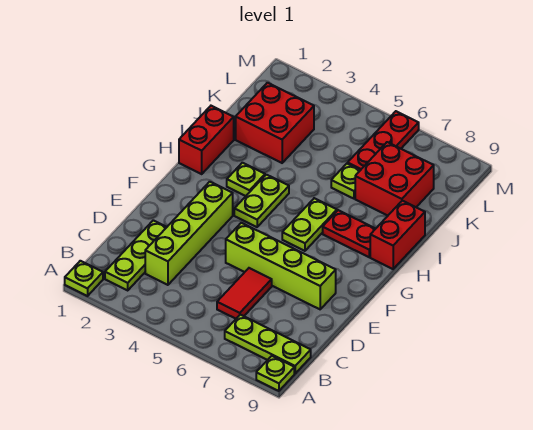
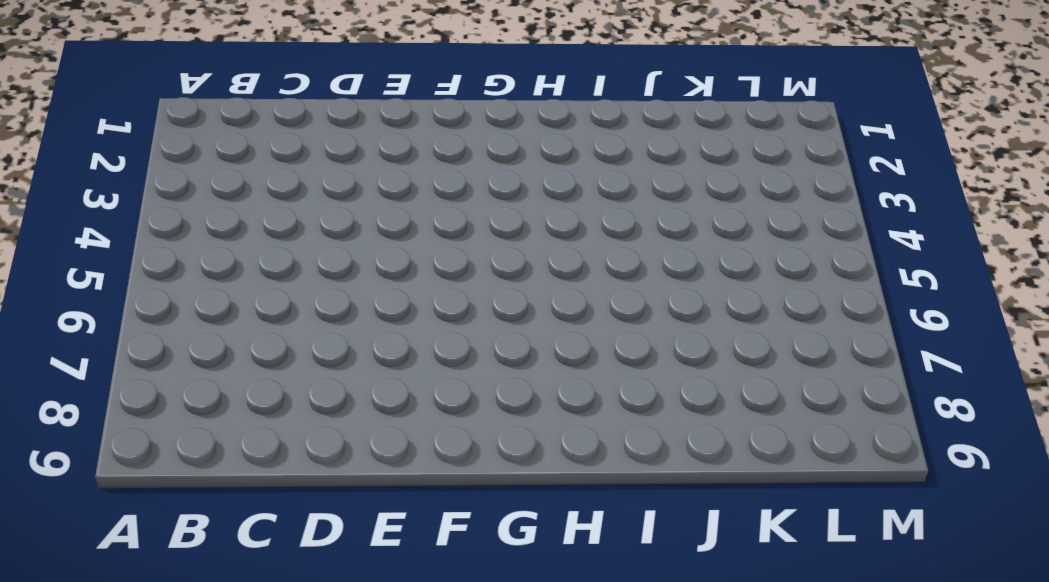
none -> lime plate A1 level 1
none -> lime plate A9 level 1
none -> lime plate B2:D2 level 1

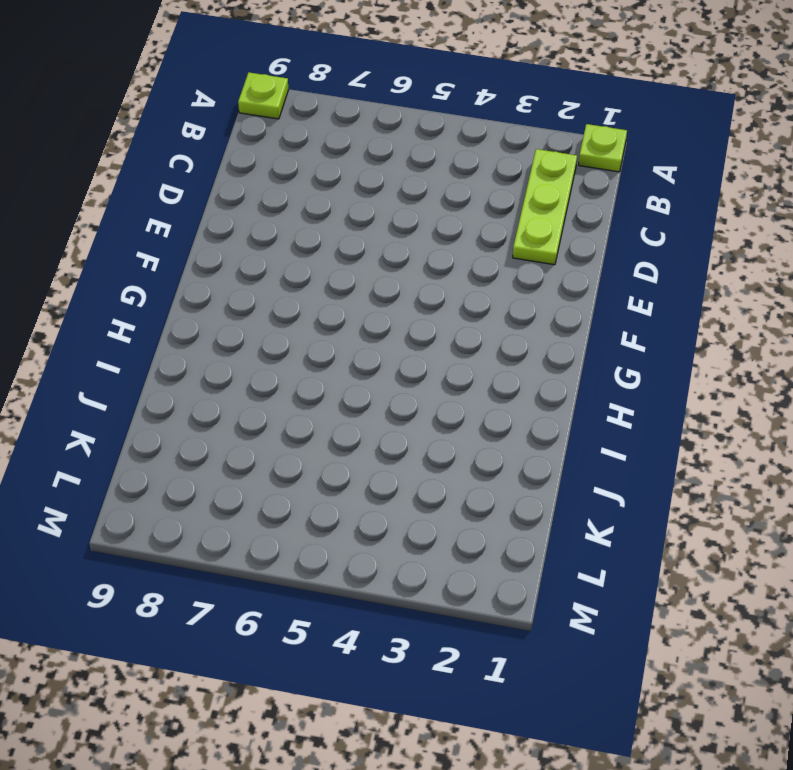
none -> lime plate B7:B9 level 1
none -> lime brick C3:F3 level 1
none -> red tile C6:D6 level 1

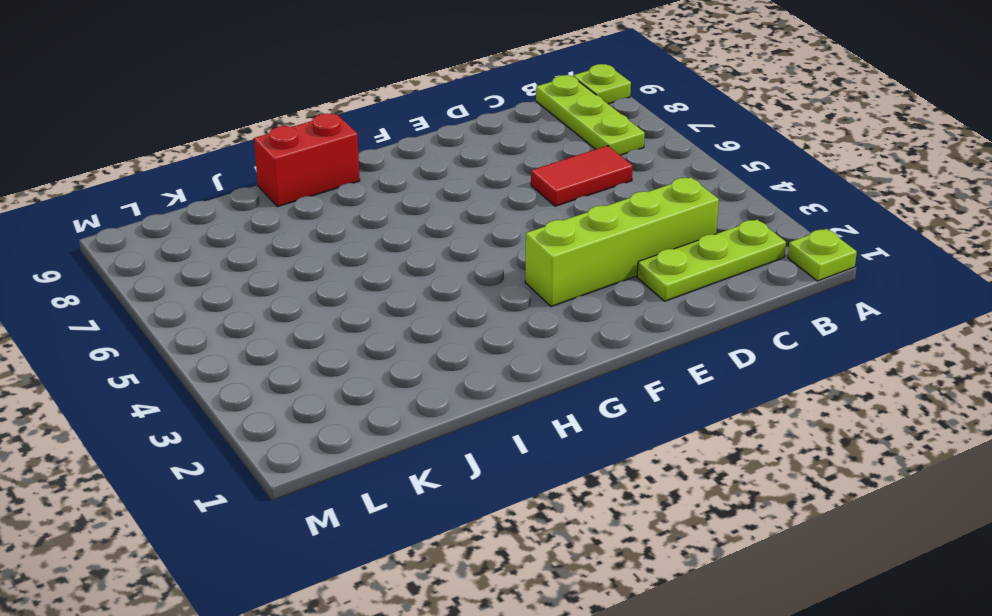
none -> lime brick E5:E8 level 1
none -> lime plate G4:H4 level 1
none -> lime plate G6:H6 level 1

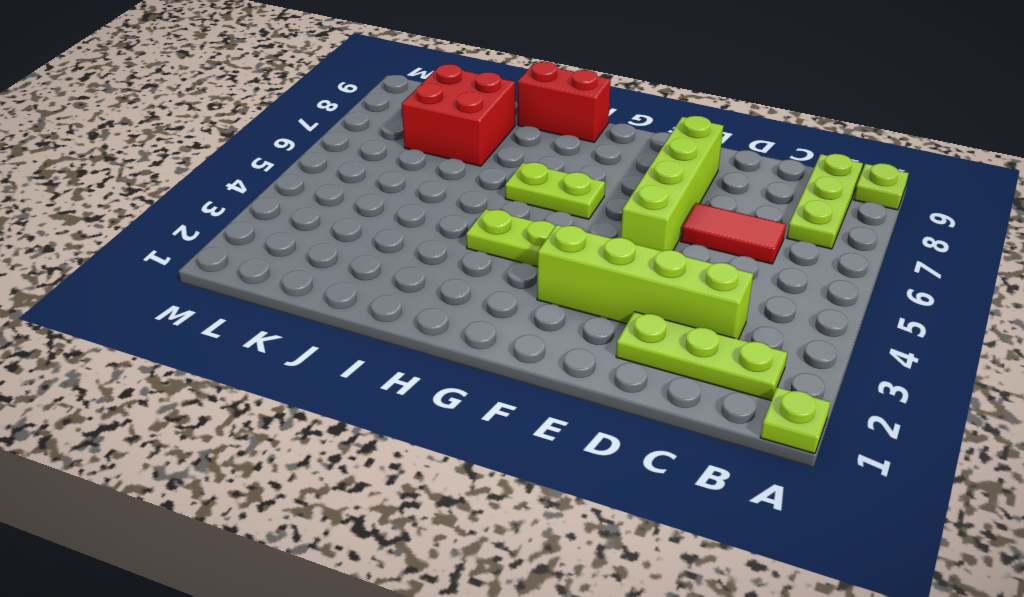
none -> red brick H1:I1 level 1
none -> lime plate H3 level 1
none -> red plate H7:H8 level 1

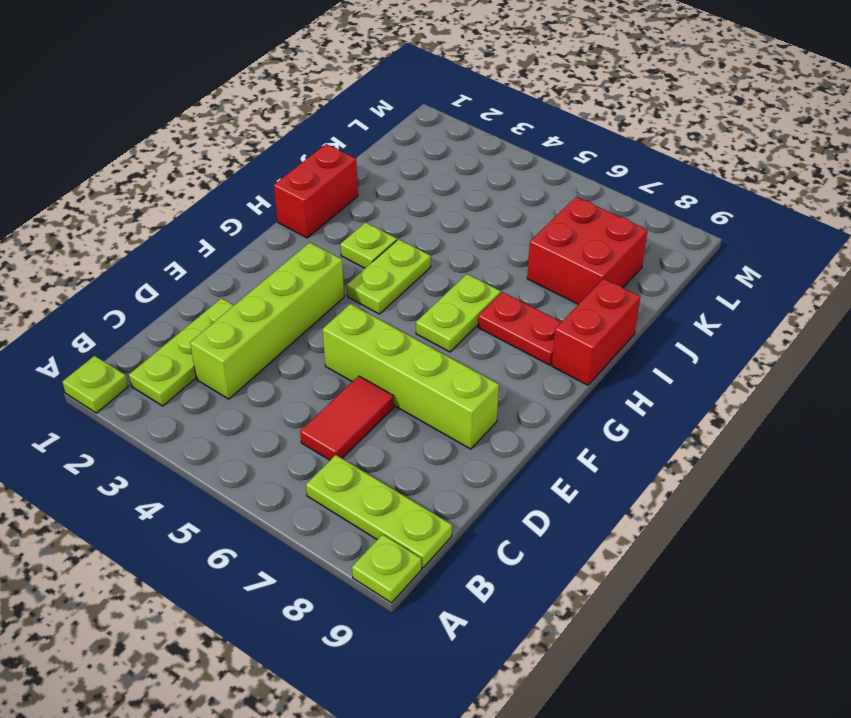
none -> red brick J2:K3 level 1
none -> lime plate J6 level 1
none -> red plate K6:M6 level 1

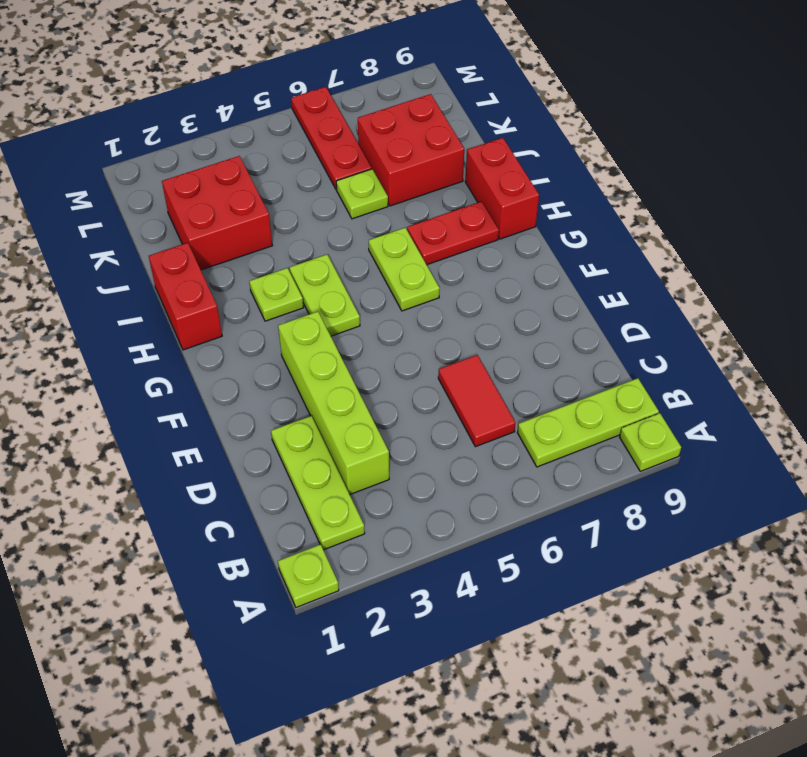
none -> lime brick E5:E8 level 1

